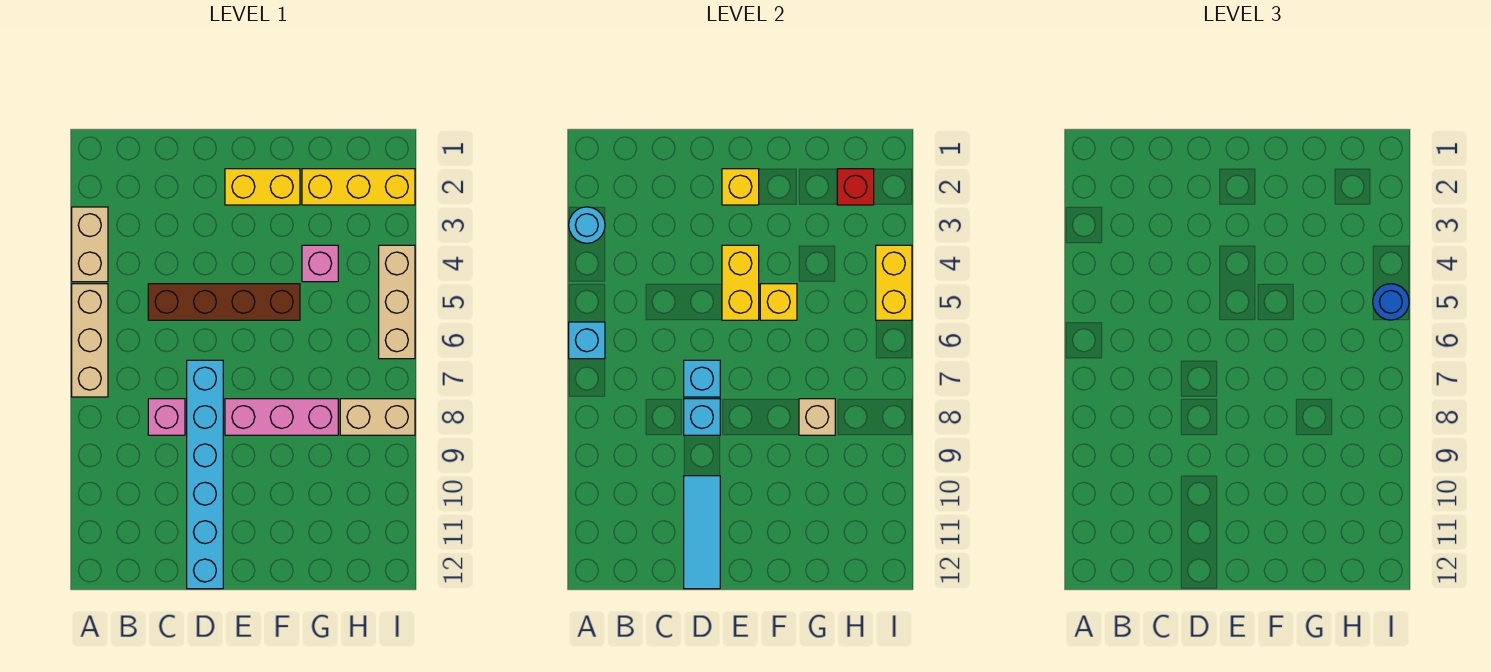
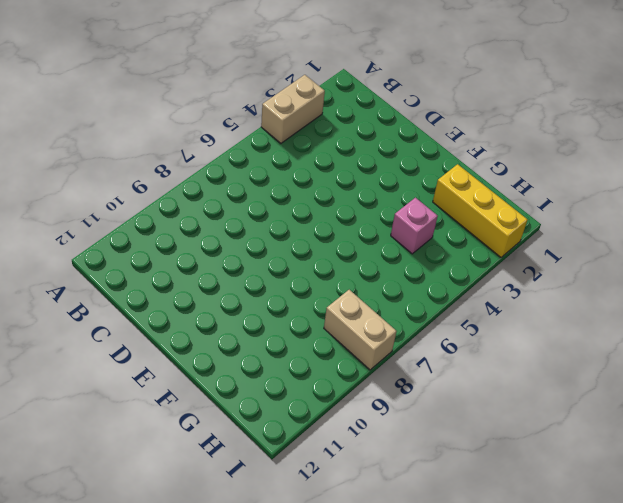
none -> tan brick A5:A7 level 1
none -> brown brick C5:F5 level 1
none -> pink brick C8 level 1

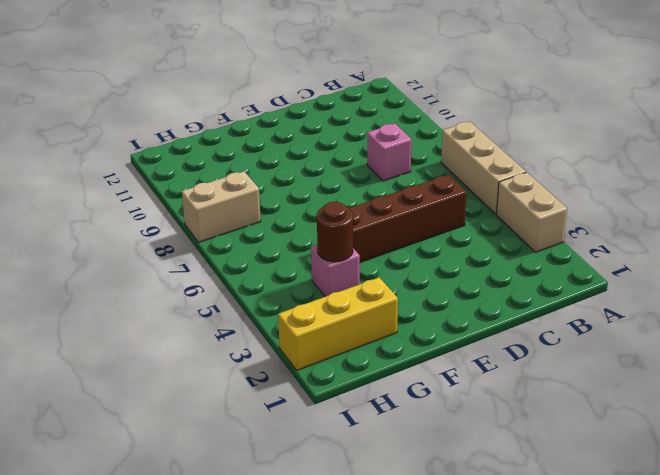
brown round brick G4 level 2 -> none
none -> cyan brick D7:D12 level 1
none -> yellow brick E2:F2 level 1
none -> pink brick E8:G8 level 1

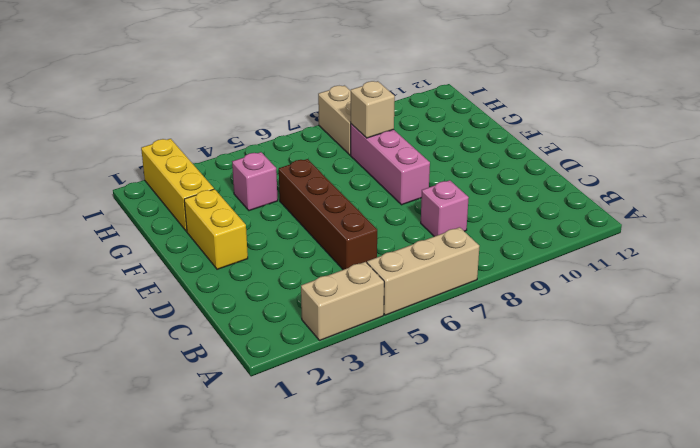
none -> cyan brick D7:D12 level 1
none -> tan brick I4:I6 level 1
none -> cyan round brick A3 level 2

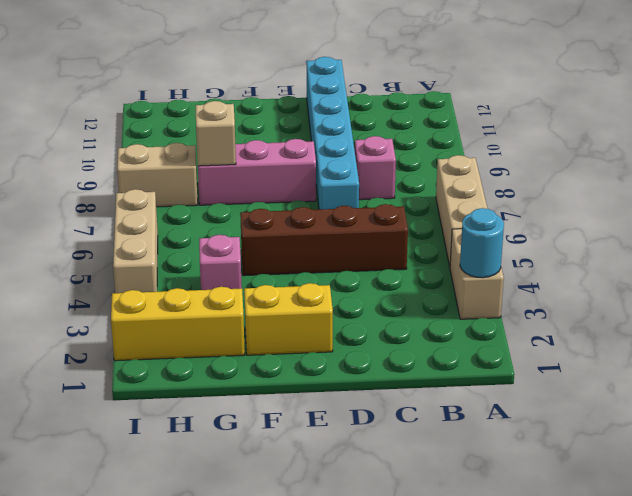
none -> cyan brick A6 level 2
none -> cyan brick D7 level 2
none -> cyan brick D8 level 2

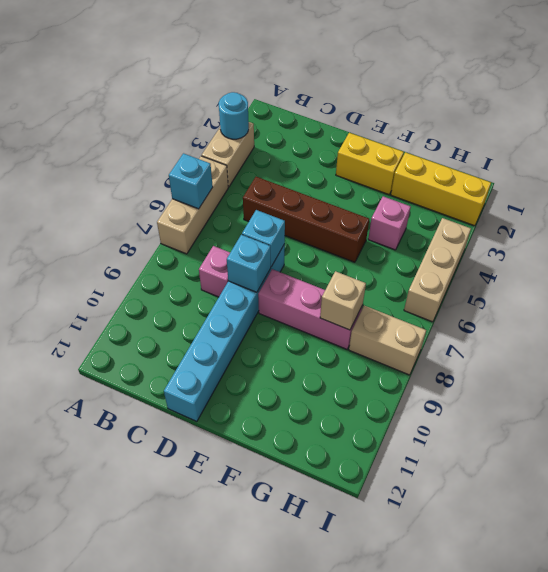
none -> cyan tile D10:D12 level 2
none -> yellow brick E2 level 2
none -> yellow brick E4:E5 level 2

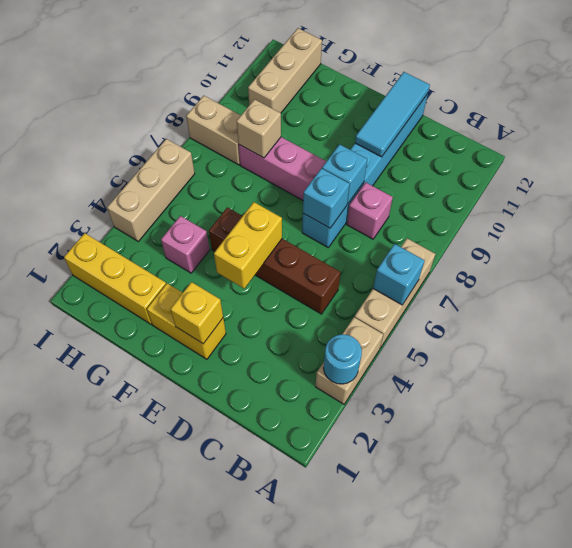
tan brick H10:H12 level 1 -> none
none -> yellow brick F5 level 2
none -> red brick H2 level 2
none -> yellow brick I4:I5 level 2

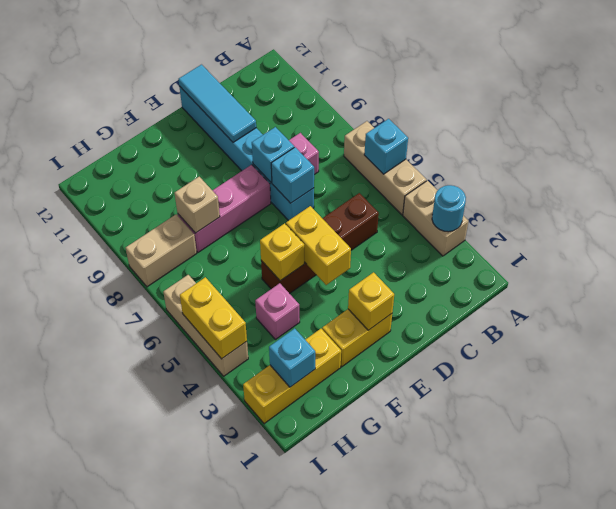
cyan brick H2 level 2 -> red brick H2 level 2
none -> blue round brick I5 level 3

